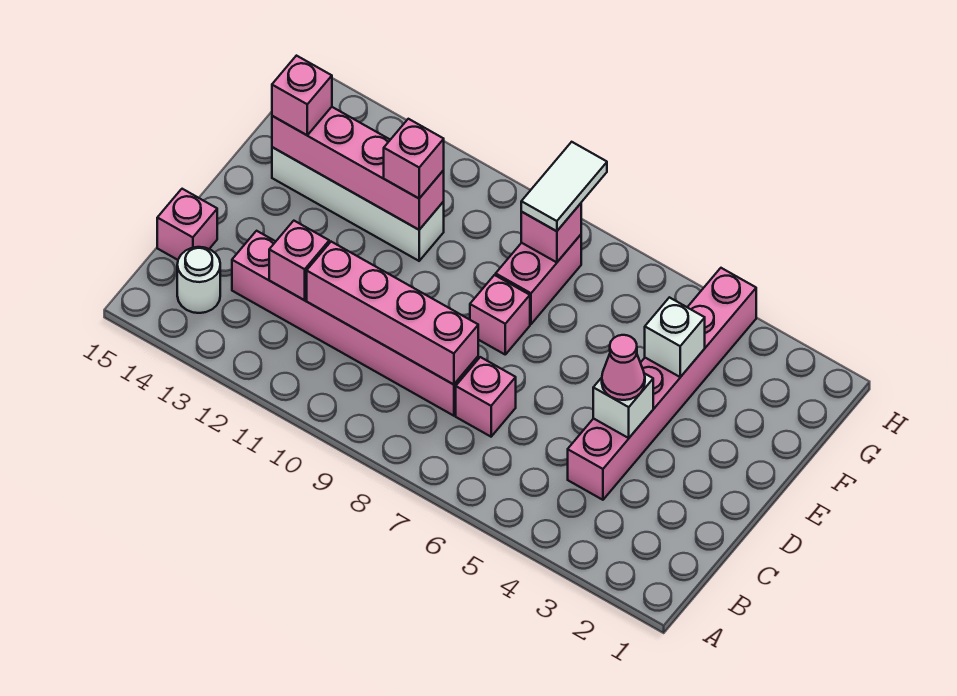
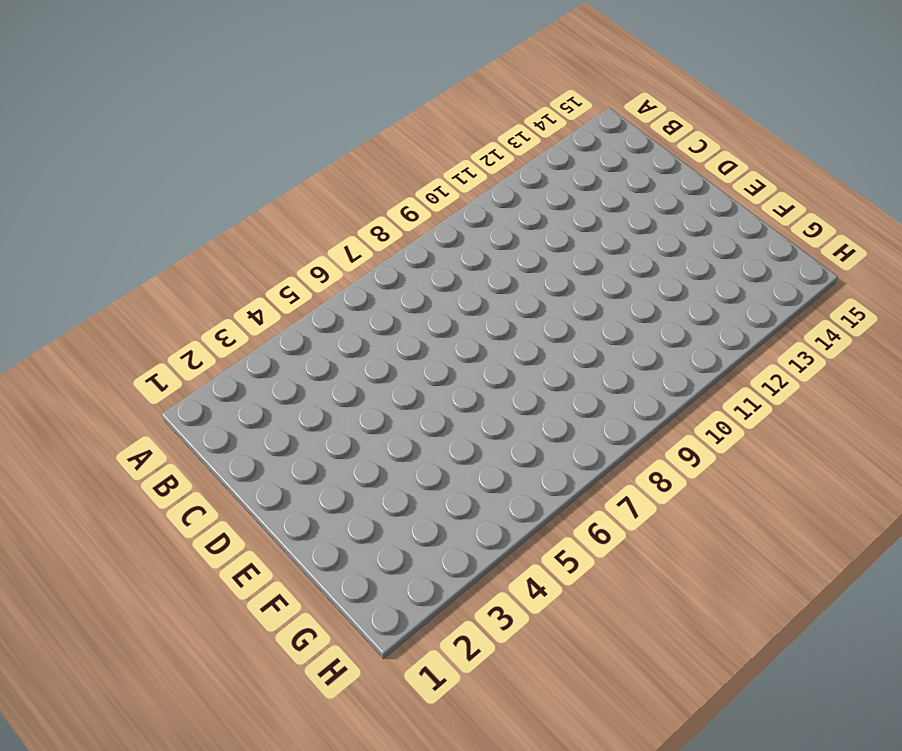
none -> white round brick B14 level 1
none -> pink brick C4:H4 level 1
none -> pink brick C7 level 1

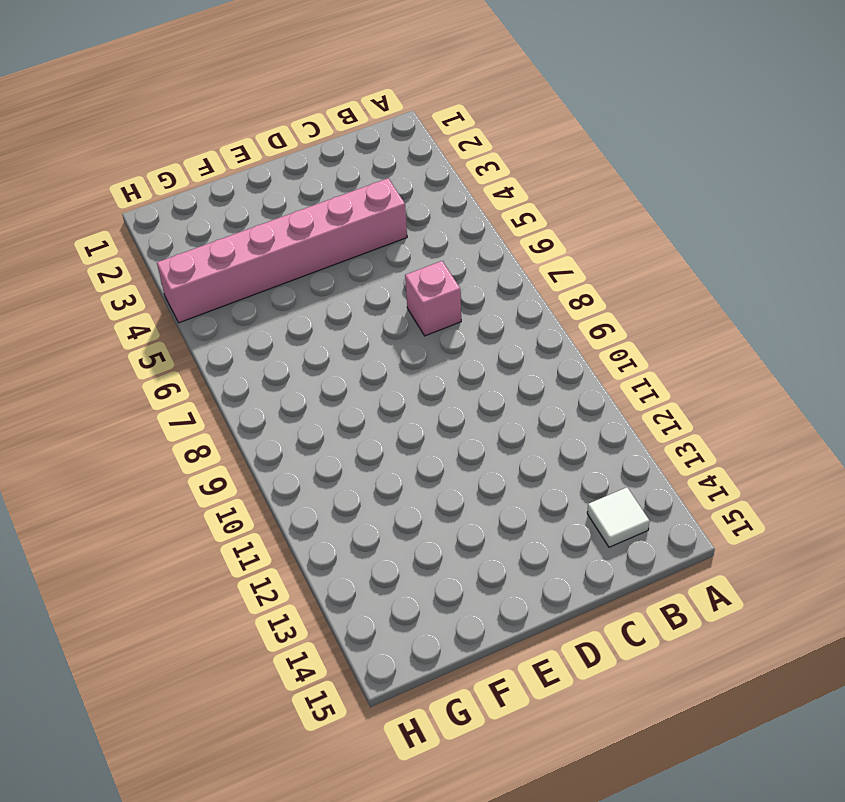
white tile B14 level 1 -> white round brick B14 level 1
none -> pink brick C8:C13 level 1
none -> pink brick C15 level 1
none -> pink brick E8 level 1

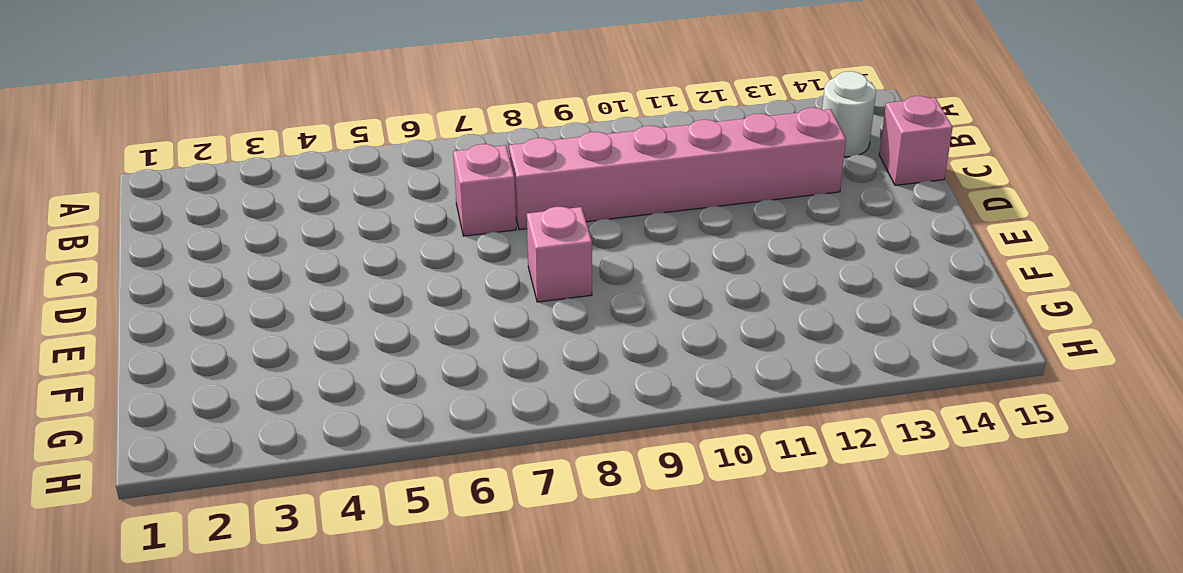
none -> pink brick C4:H4 level 1
none -> pink brick F8:G8 level 1
none -> white brick F11:F14 level 1

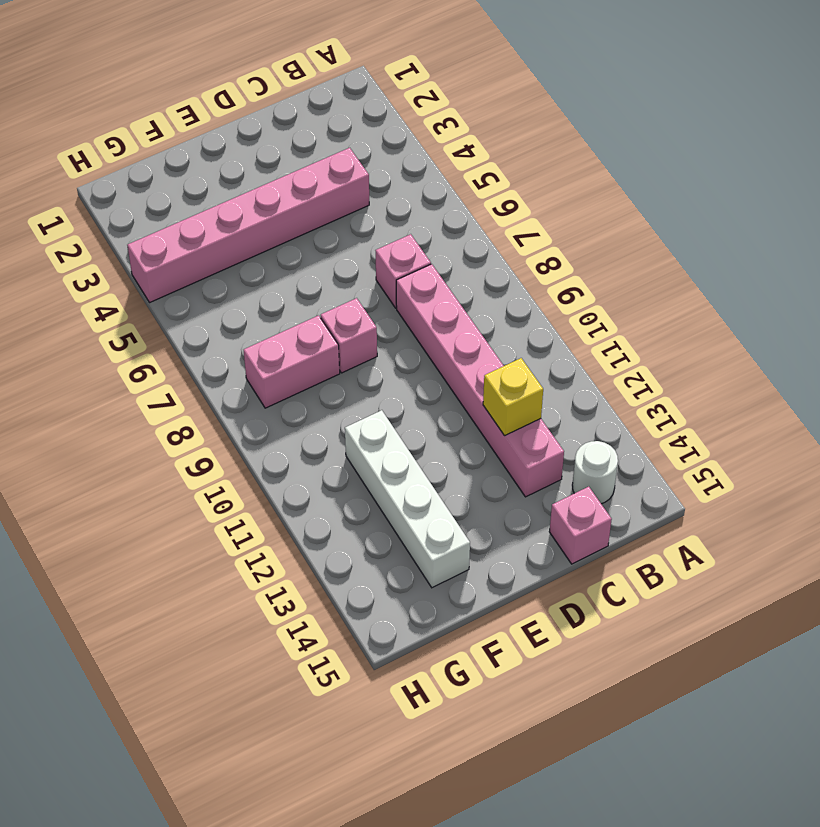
yellow brick C12 level 2 -> pink brick C12 level 2
none -> pink brick C8:C11 level 2
none -> white brick D4 level 2
none -> white brick F4 level 2

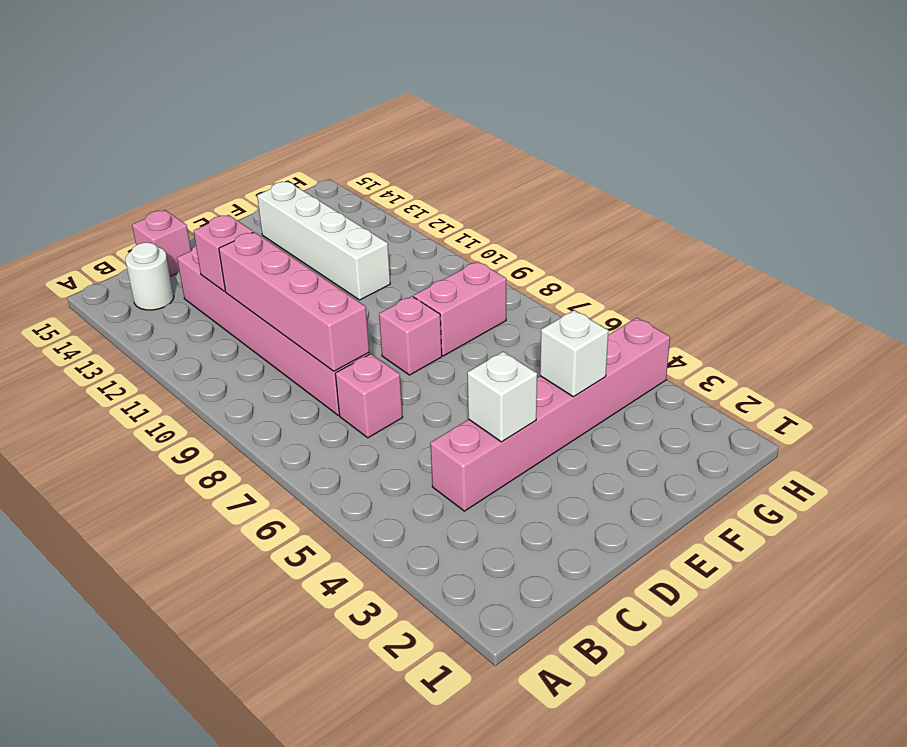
none -> pink brick F11:F14 level 2
none -> pink brick G8 level 2
none -> pink cone D4 level 3

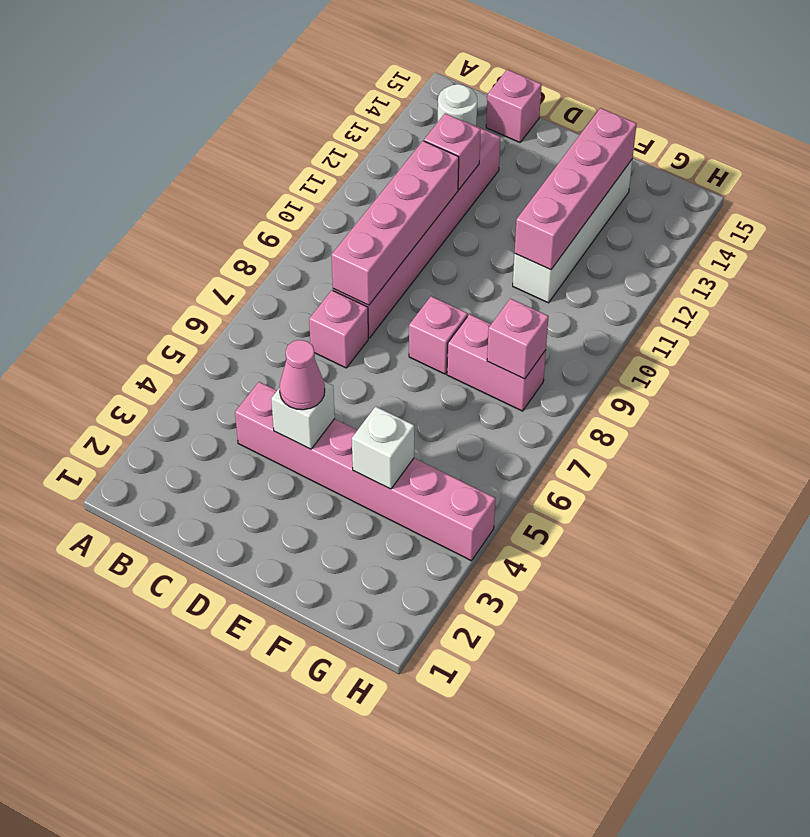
none -> pink brick F11 level 3
none -> pink brick F14 level 3
none -> white tile G8:H8 level 3

